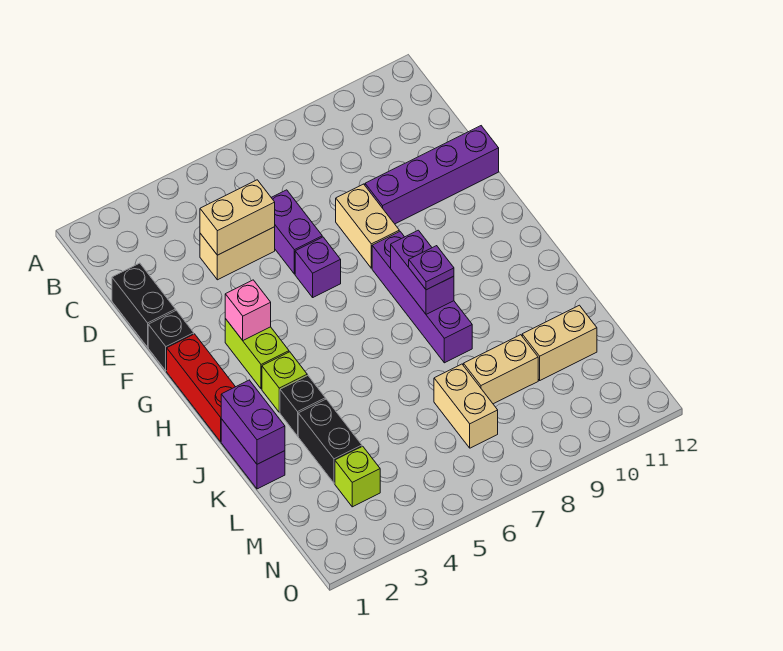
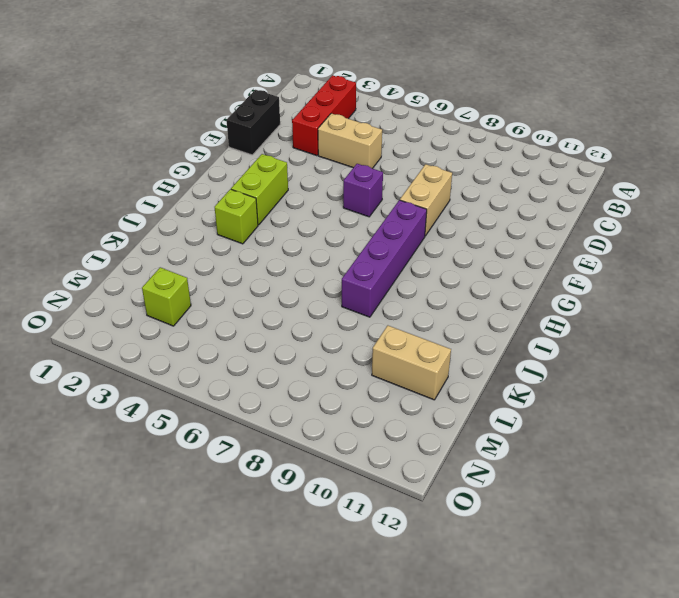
red brick B3:D3 level 1 -> red brick G1:I1 level 1
none -> purple brick D6:E6 level 1
none -> purple brick E9:E12 level 1
none -> black brick F1 level 1

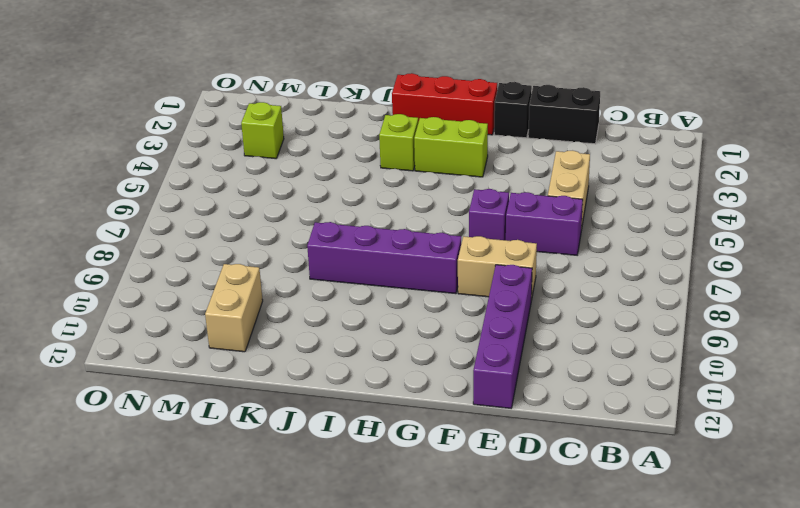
none -> purple brick J1:K1 level 1
none -> black brick J3 level 1
none -> black brick K3:L3 level 1

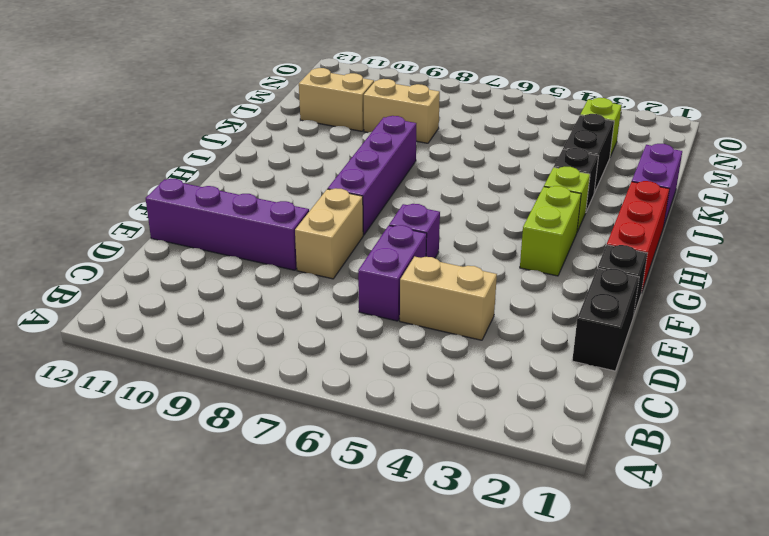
none -> tan brick L7:M7 level 1
none -> tan brick D4:D5 level 2
none -> pink brick G3 level 2

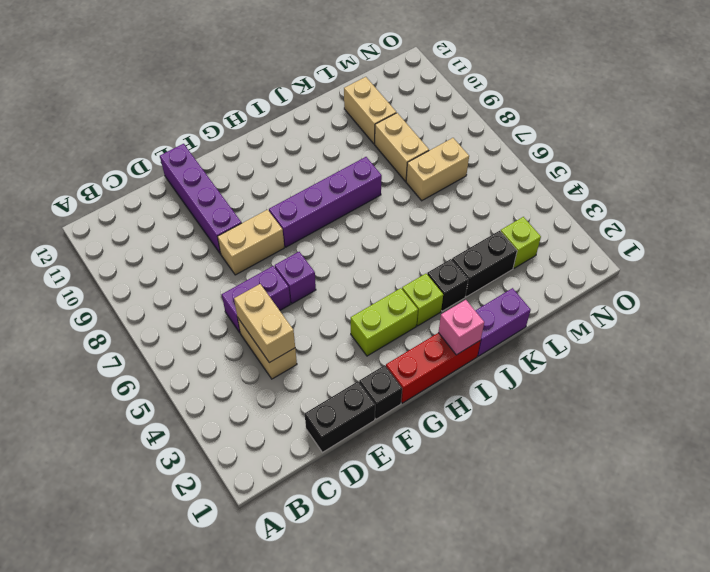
pink brick I1 level 2 -> pink brick G3 level 2
none -> purple brick H8:I8 level 2
none -> purple brick J1:K1 level 2
none -> purple plate I8 level 3

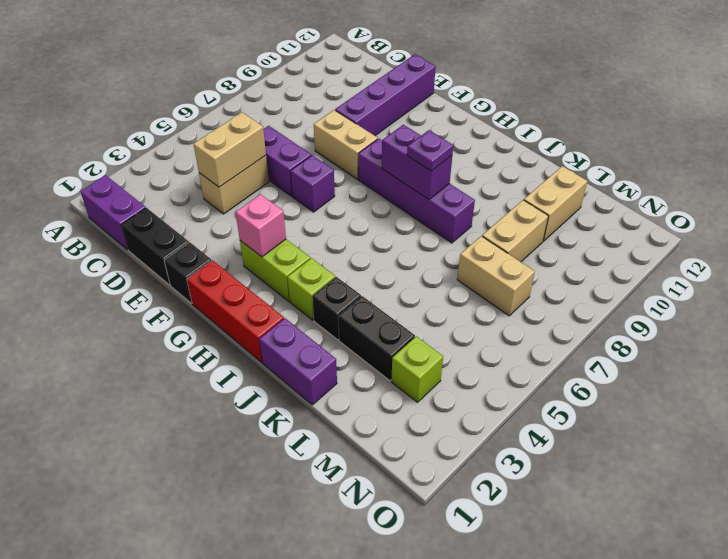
purple brick B1:C1 level 1 -> purple brick J1:K1 level 2

